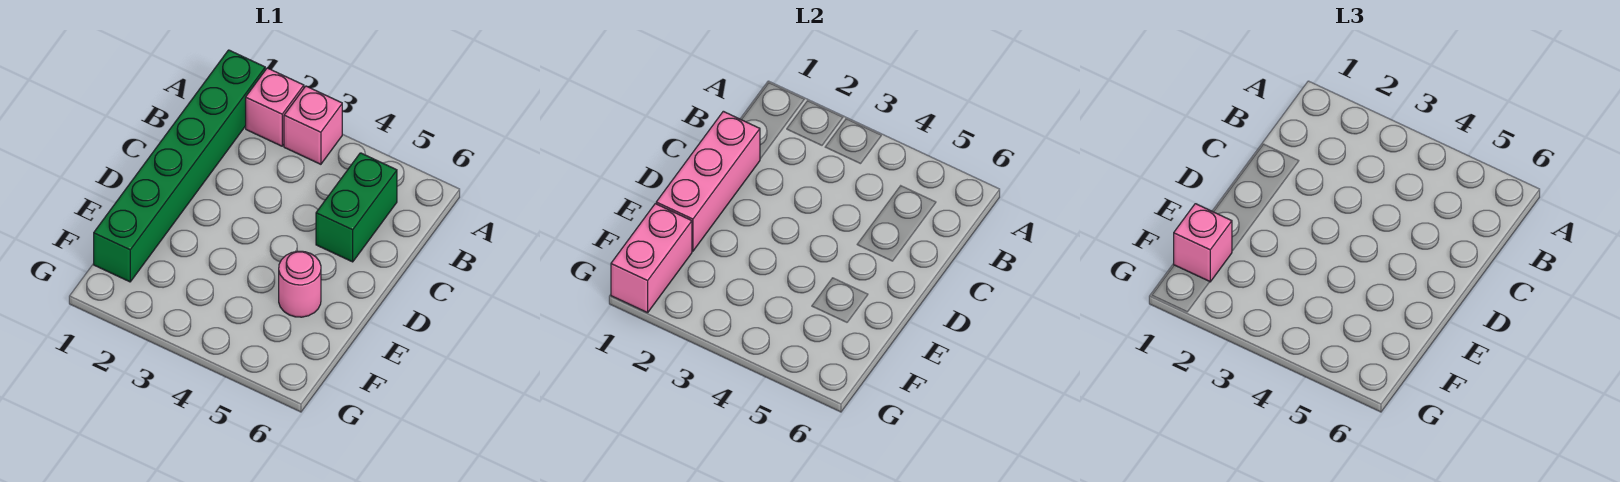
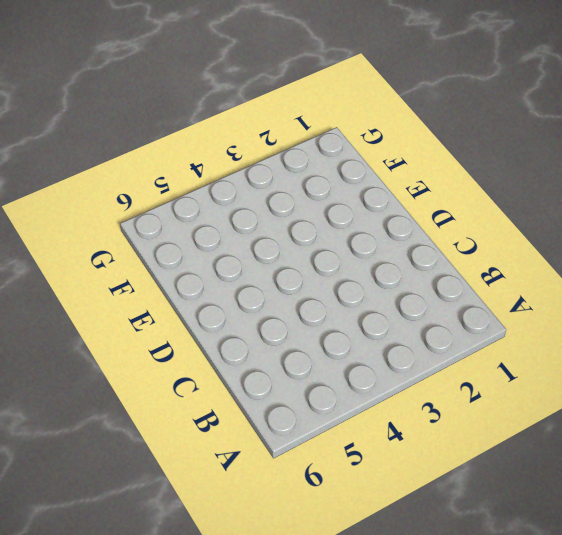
none -> green brick A1:F1 level 1
none -> pink brick A2 level 1

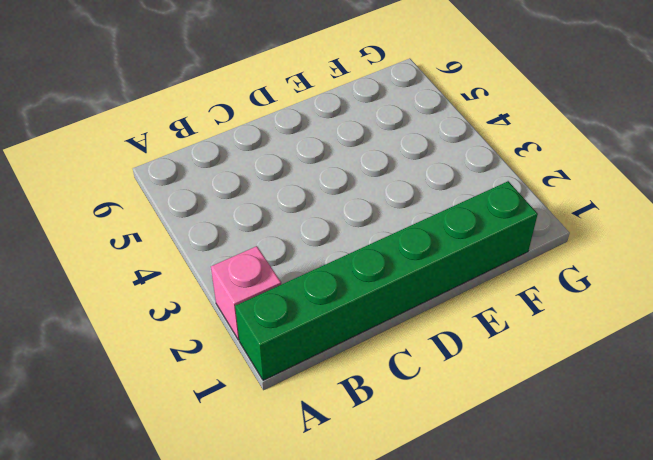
none -> pink brick A3 level 1
none -> green brick B5:C5 level 1

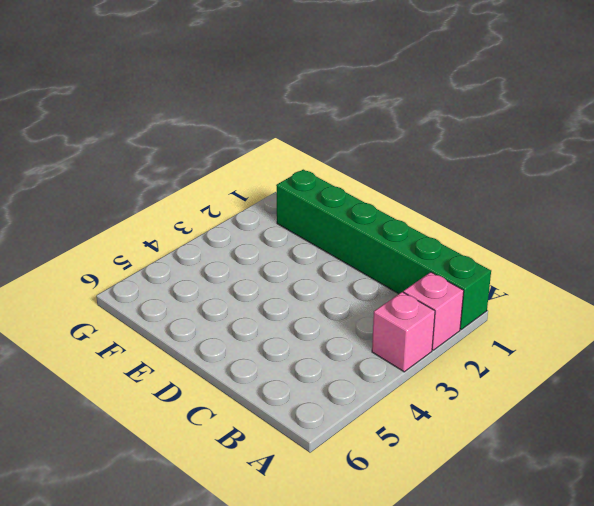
none -> green brick B5:C5 level 1
none -> pink round brick E5 level 1

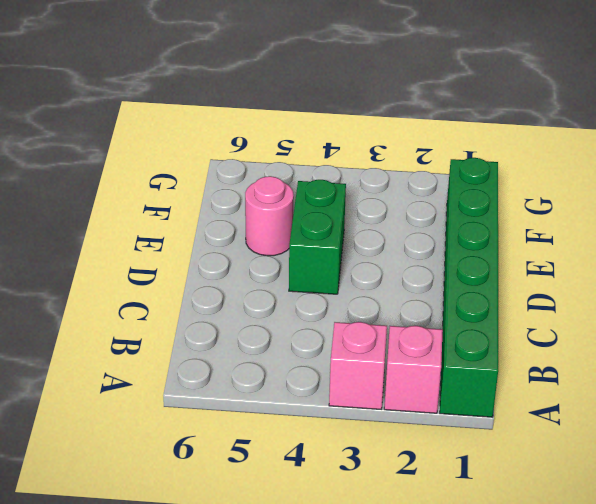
green brick D4:E4 level 1 -> green brick B5:C5 level 1
none -> pink brick C1:E1 level 2
none -> pink brick F1:G1 level 2

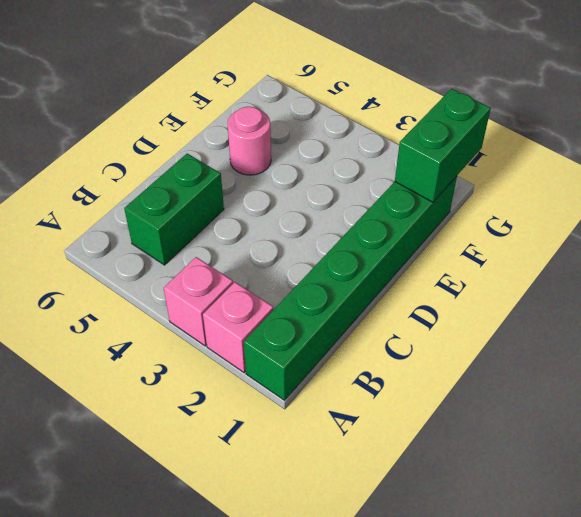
green brick F1:G1 level 2 -> pink brick F1:G1 level 2
none -> pink brick C1:E1 level 2
none -> pink brick F1 level 3

